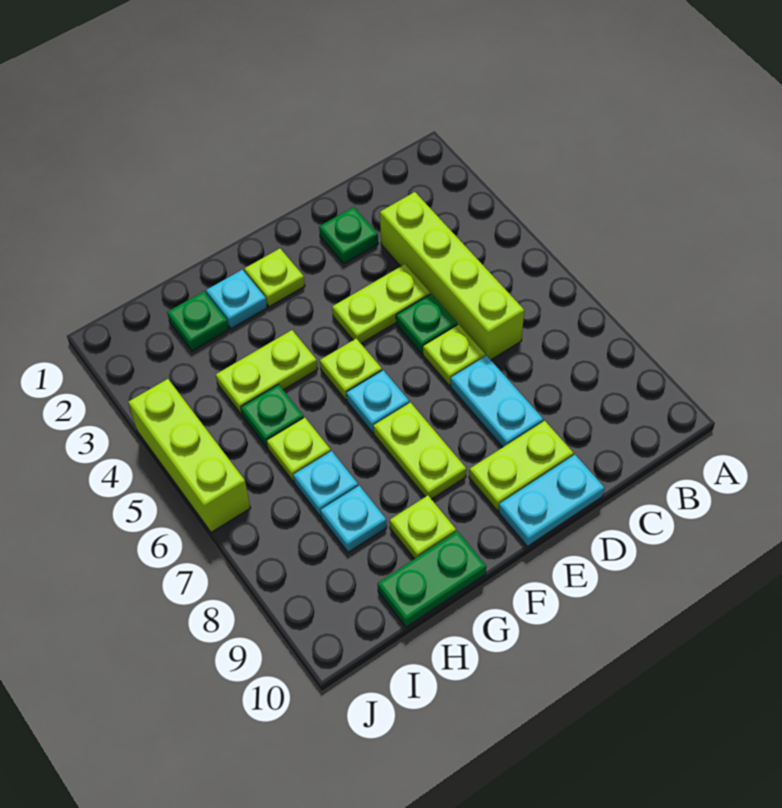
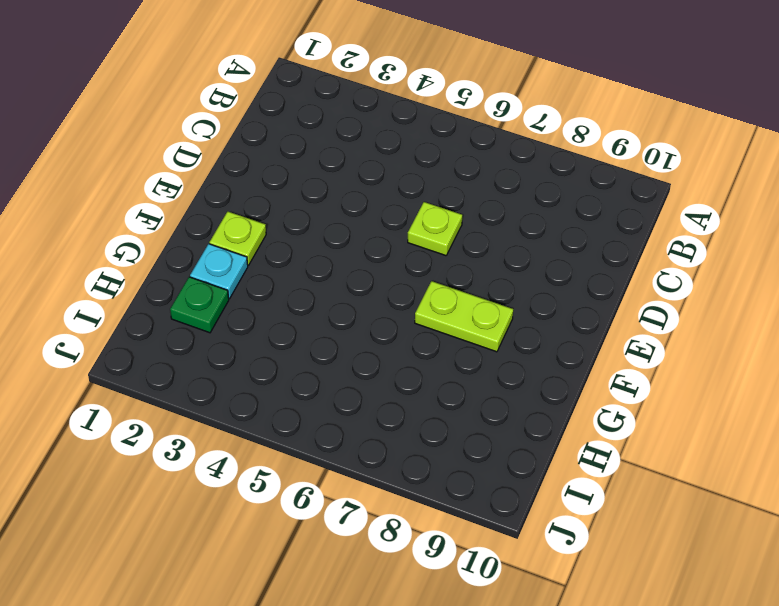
none -> lime brick C3:C6 level 1
none -> green plate D2 level 1
none -> lime plate D4:E4 level 1

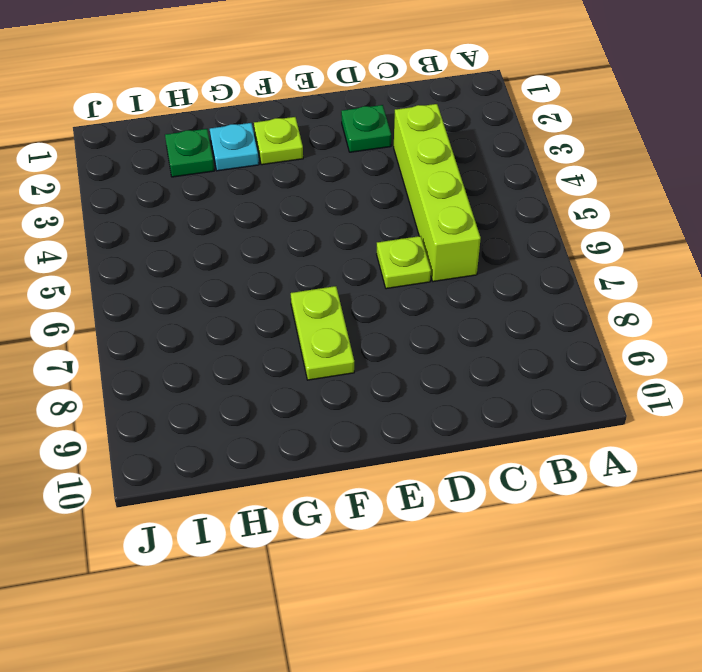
none -> lime plate D4:E4 level 1
none -> green plate D5 level 1
none -> cyan plate D7:D8 level 1

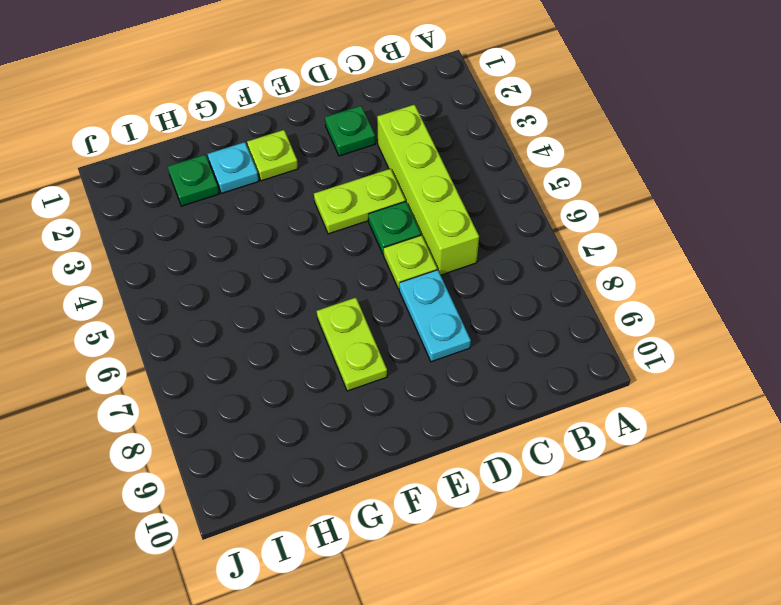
none -> lime plate D9:E9 level 1
none -> cyan plate D10:E10 level 1
none -> lime plate F5 level 1

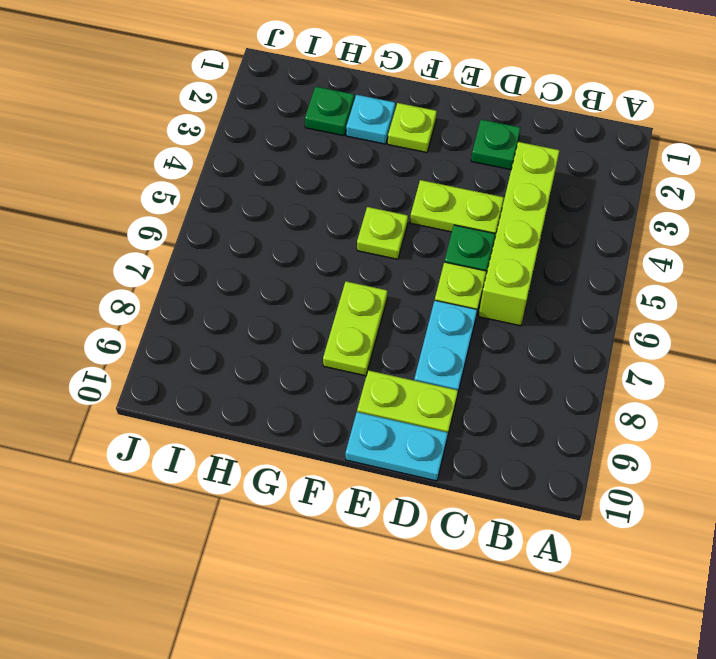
none -> cyan plate F6 level 1
none -> lime plate G4:H4 level 1
none -> lime plate G9 level 1

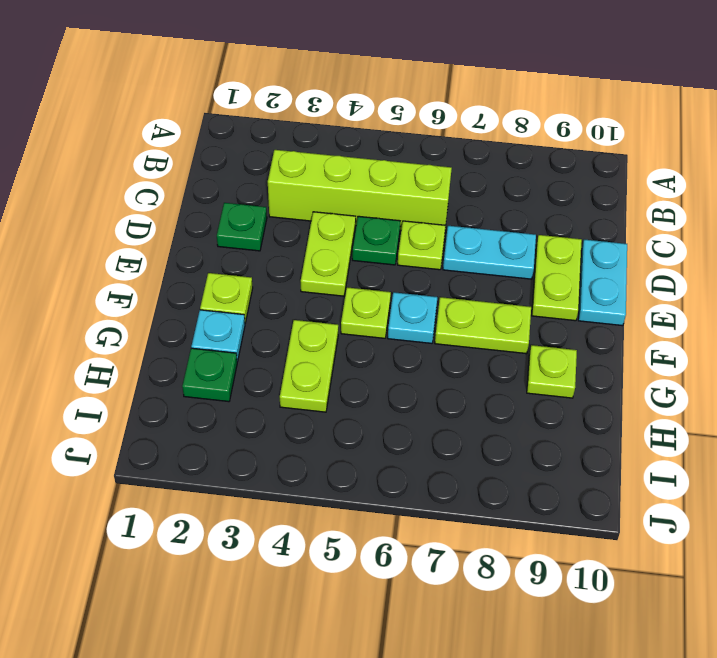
none -> green plate G10:H10 level 1
none -> green plate H5 level 1
none -> lime plate H6 level 1

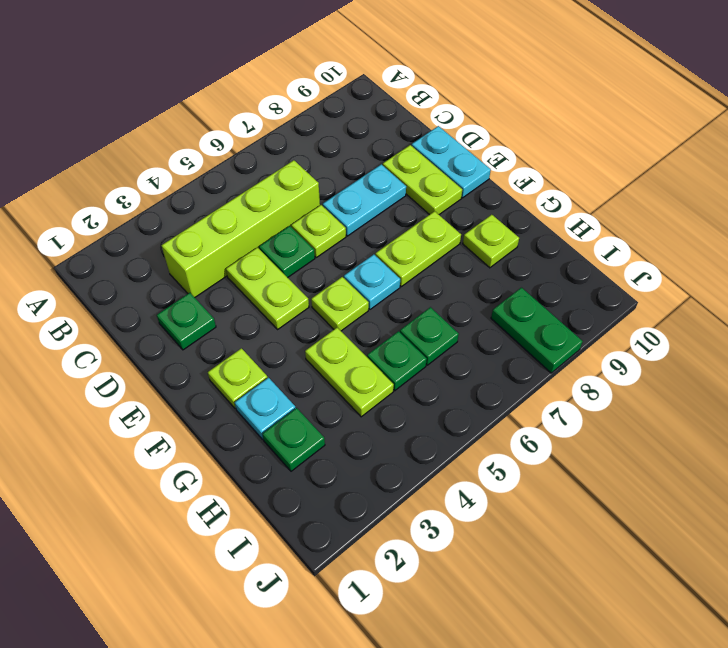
green plate H6 level 1 -> lime plate H6 level 1
green plate I8:J8 level 1 -> green plate G10:H10 level 1
none -> cyan plate H7 level 1
none -> cyan plate H8 level 1
none -> lime brick J4:J6 level 1

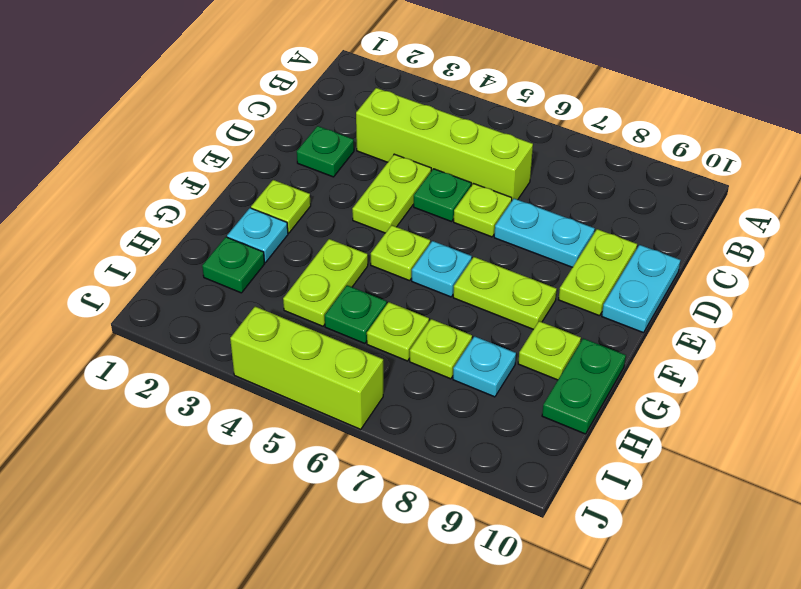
lime plate H7 level 1 -> cyan plate H7 level 1

